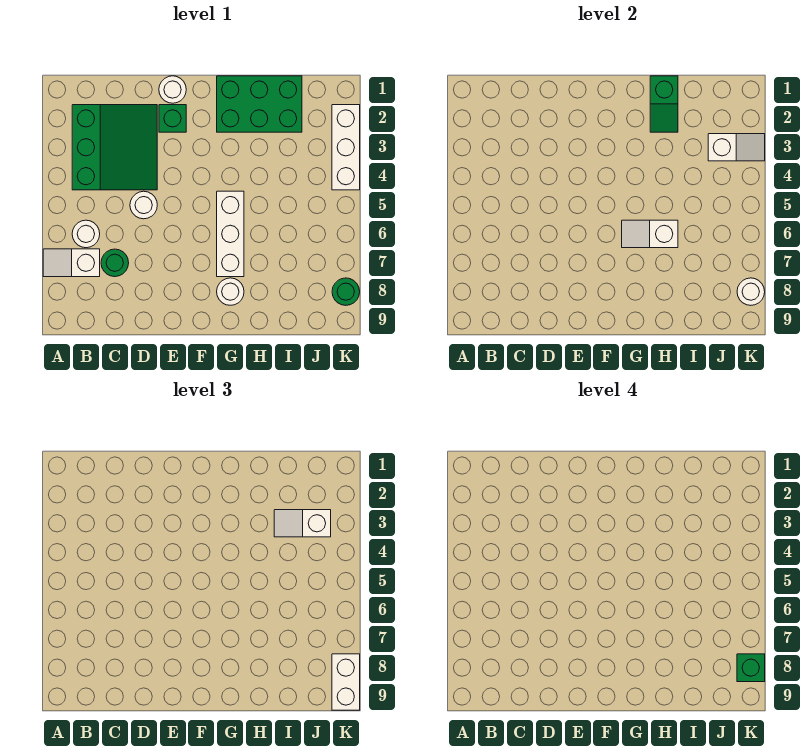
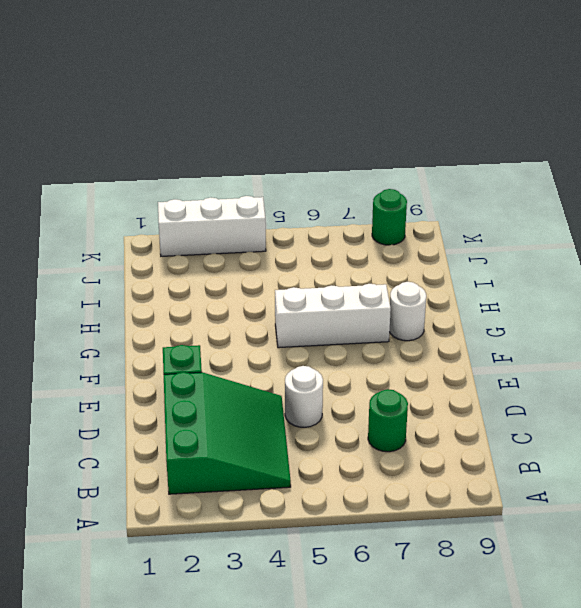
green slope B2:D4 level 1 top 2 -> green slope B2:D4 level 1 top B
none -> white slope A7:B7 level 1 top B
none -> white round brick B6 level 1
none -> white round brick E1 level 1

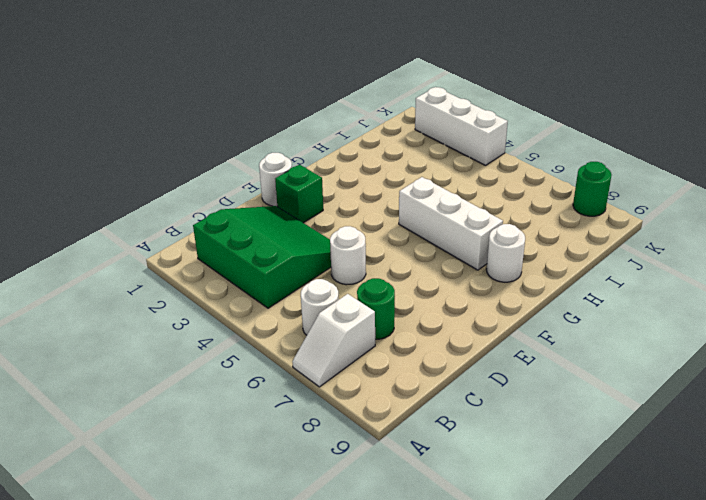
none -> green brick G1:I2 level 1
none -> white slope G6:H6 level 2 top H
none -> green slope H1:H2 level 2 top 1

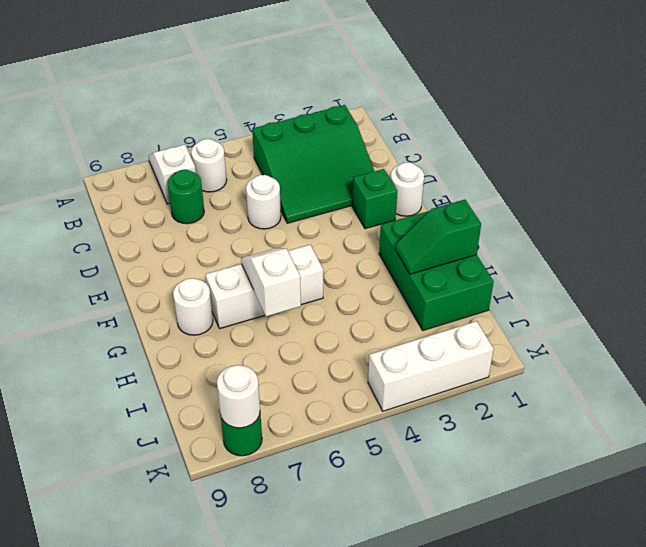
none -> white slope J3:K3 level 2 top J
none -> white slope I3:J3 level 3 top J
none -> white brick K8:K9 level 3

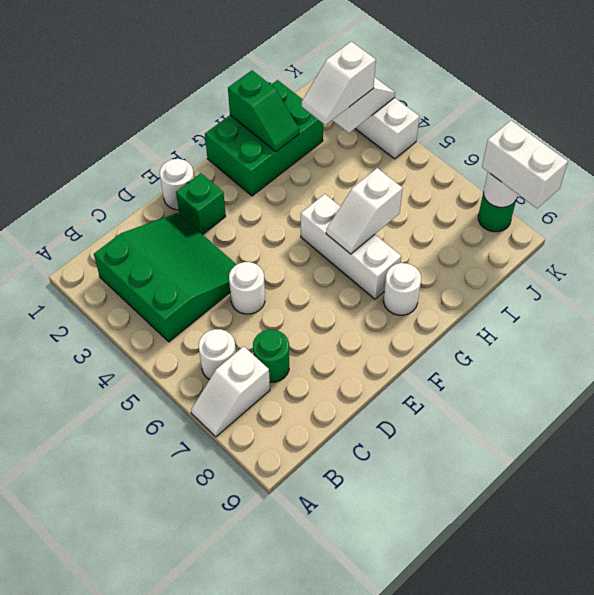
none -> green brick K8 level 4

